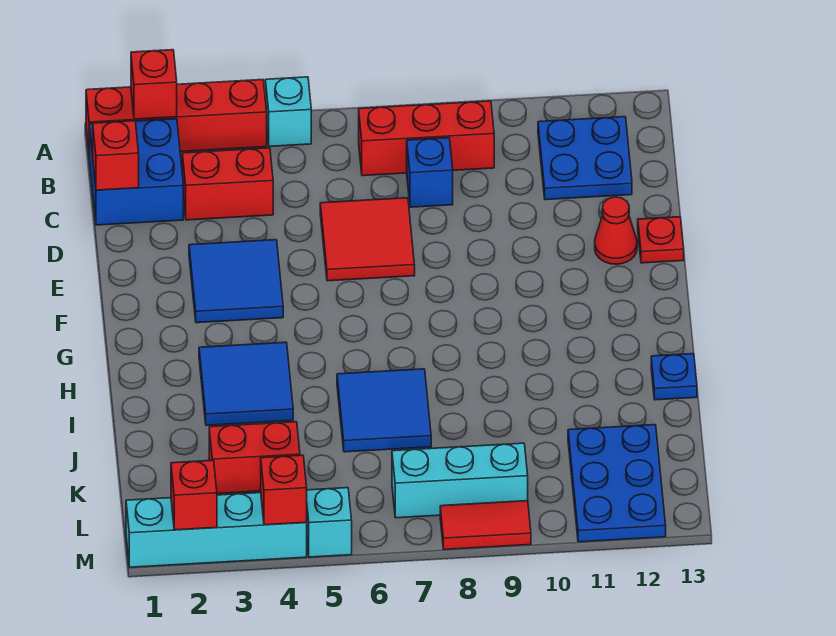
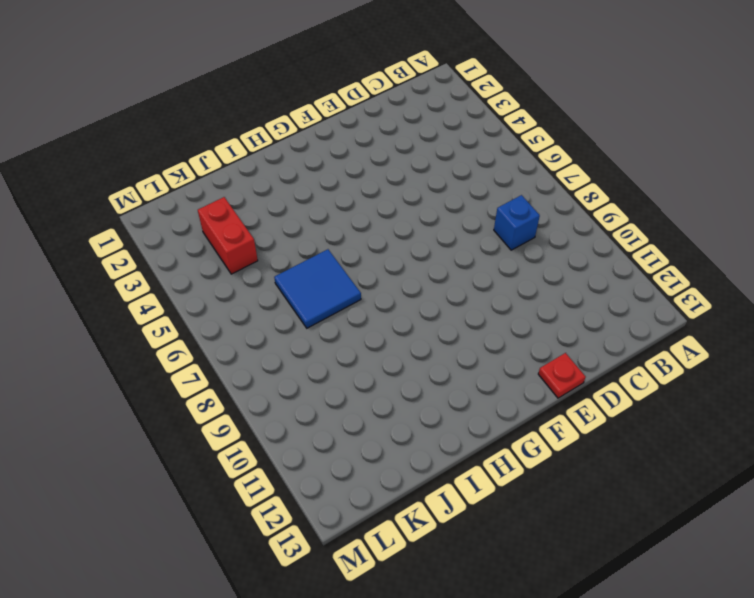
none -> red brick A1:A4 level 1
none -> cyan brick A5 level 1
none -> blue brick B1:C2 level 1

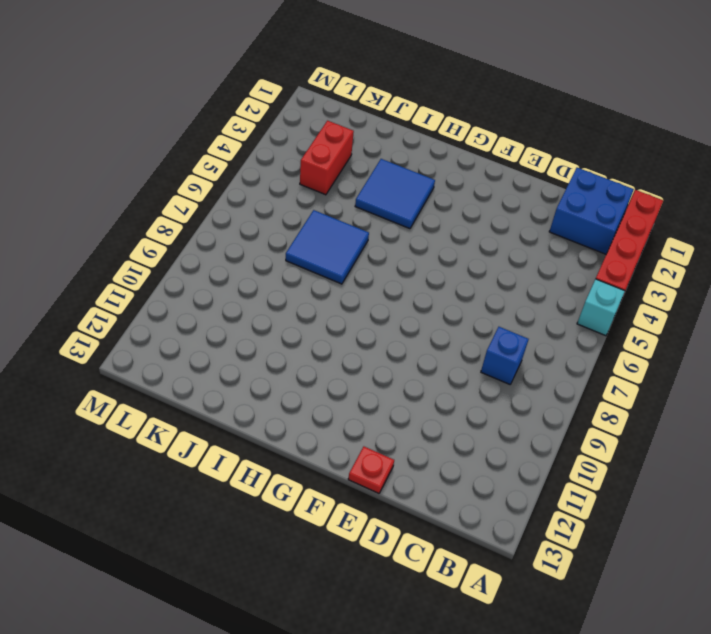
none -> red brick B7:B9 level 1
none -> blue plate B11:C12 level 1
none -> red brick C3:C4 level 1

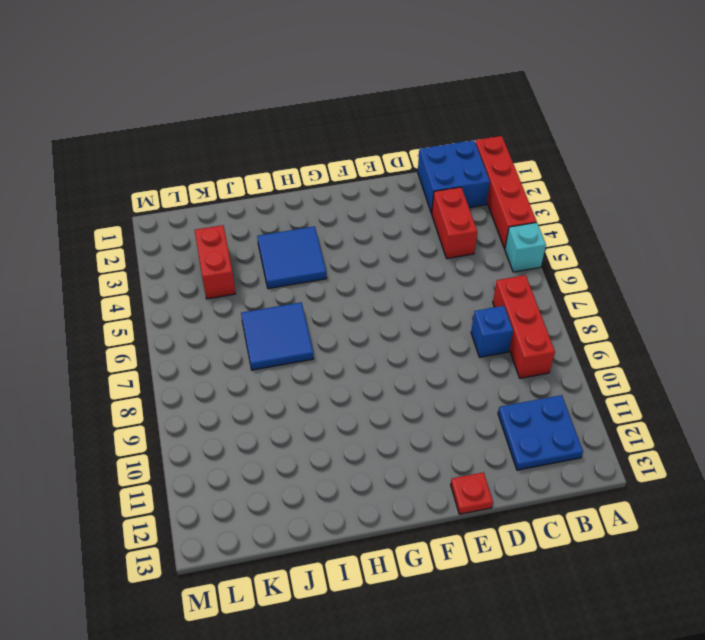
none -> red tile D6:E7 level 1
none -> blue tile E3:F4 level 1
none -> red cone E12 level 1

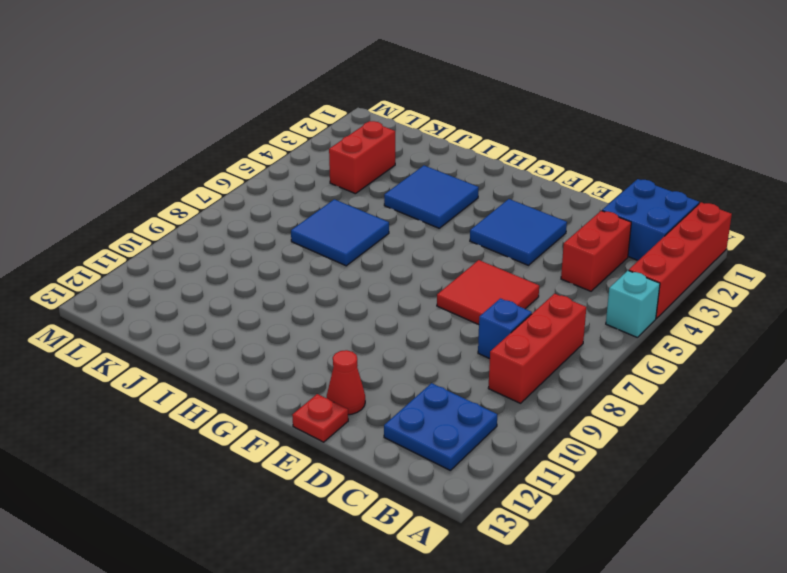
none -> blue plate I13 level 1
none -> blue plate K11:M12 level 1
none -> cyan brick L7:L9 level 1

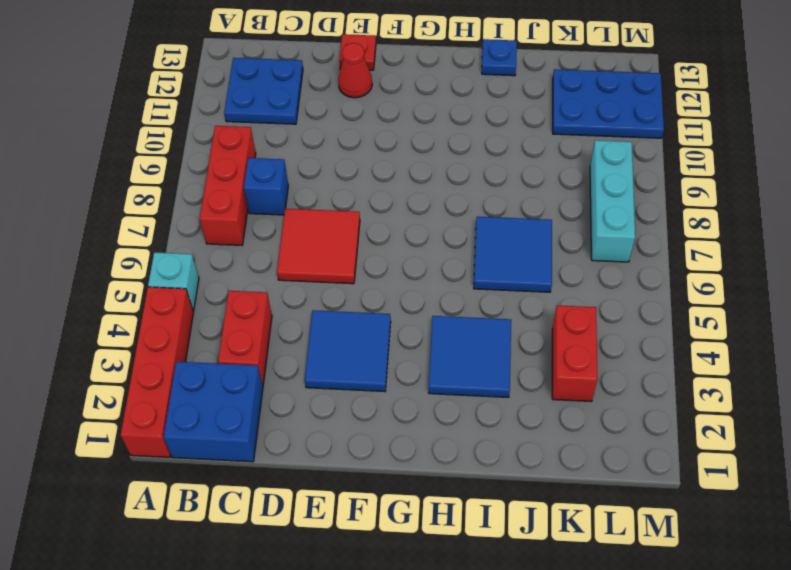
none -> cyan brick M1:M4 level 1
none -> cyan brick M5 level 1
none -> red tile M8:M9 level 1

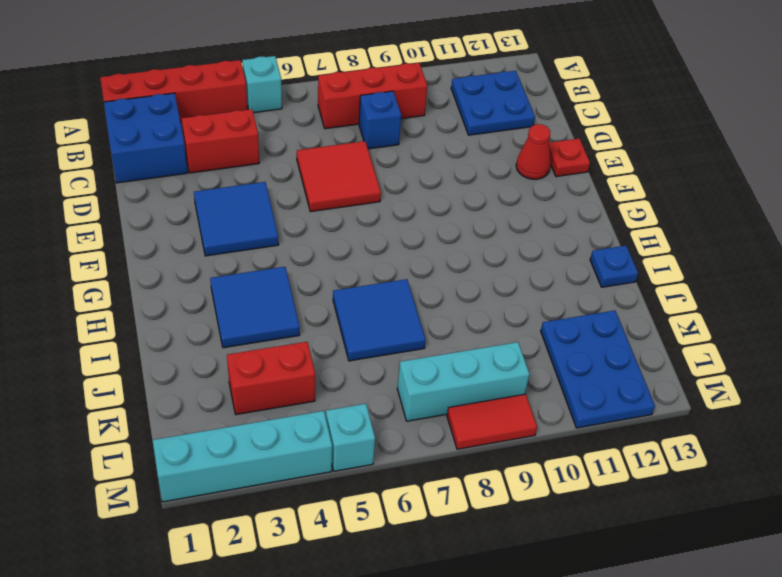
none -> red brick A2 level 2
none -> red brick C1 level 2
none -> red brick M2 level 2

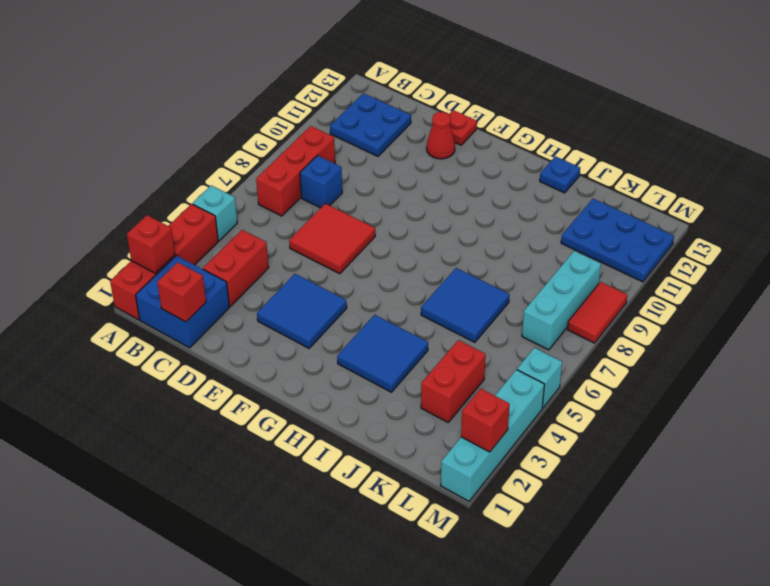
none -> red brick M4 level 2

